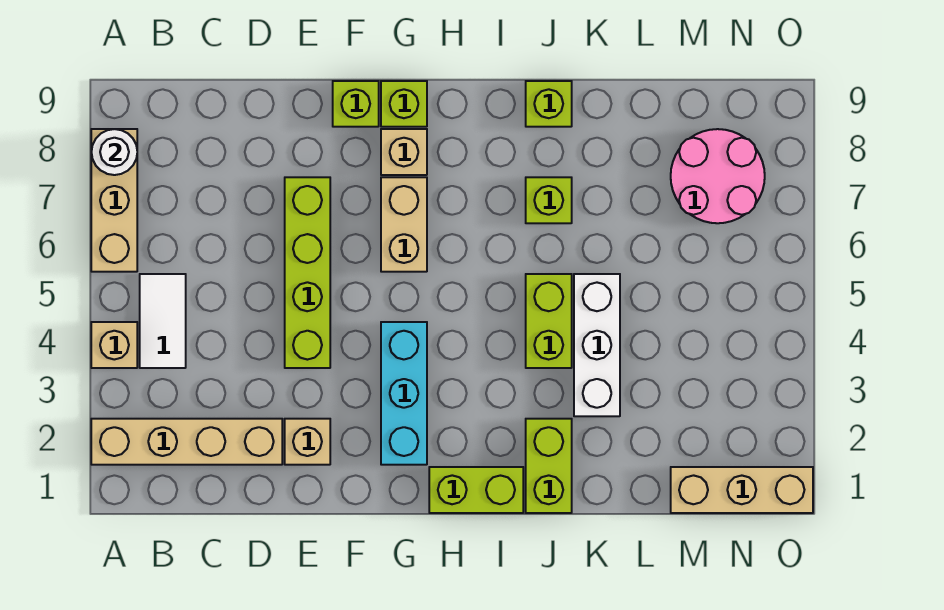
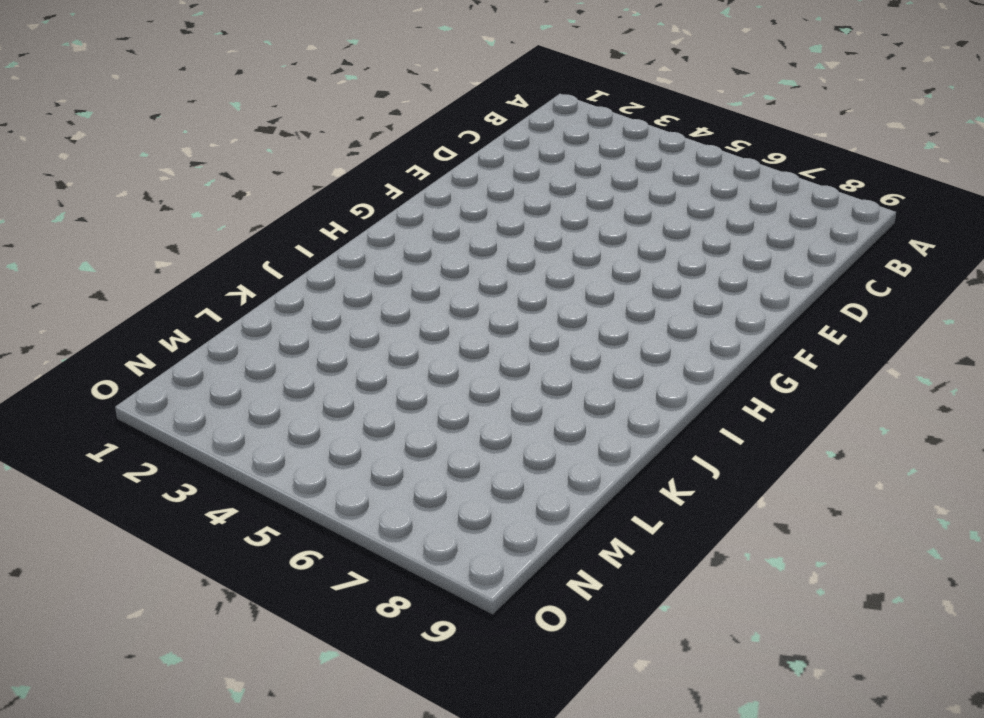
none -> tan brick A2:D2 level 1
none -> tan brick A4 level 1
none -> tan brick A6:A8 level 1

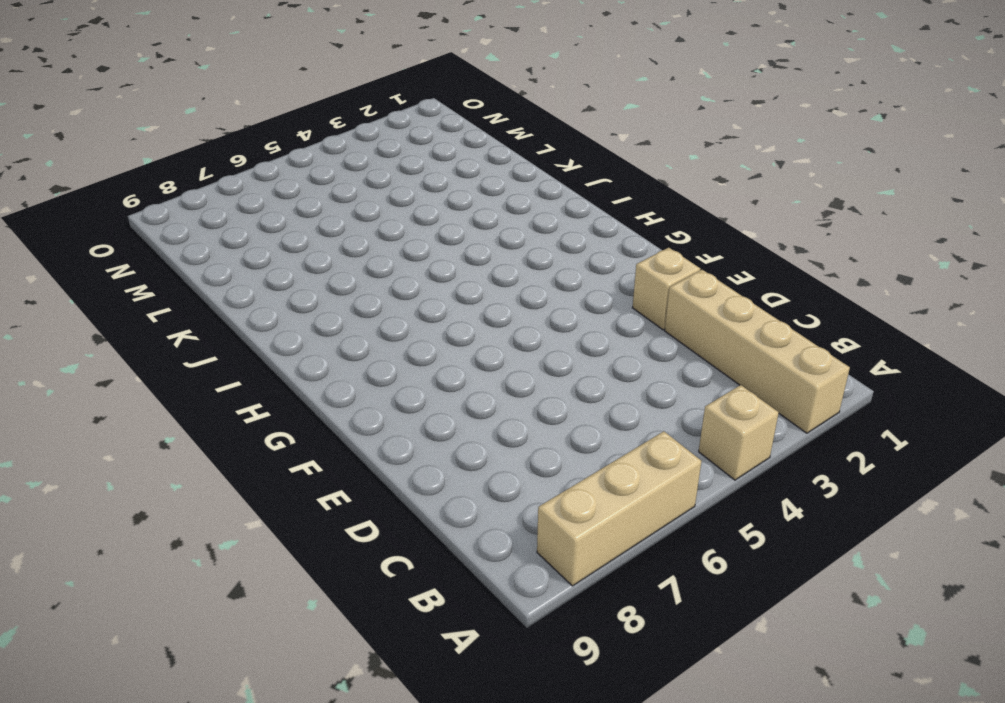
none -> white tile B4:B5 level 1
none -> lime brick E4:E7 level 1
none -> lime brick F9 level 1

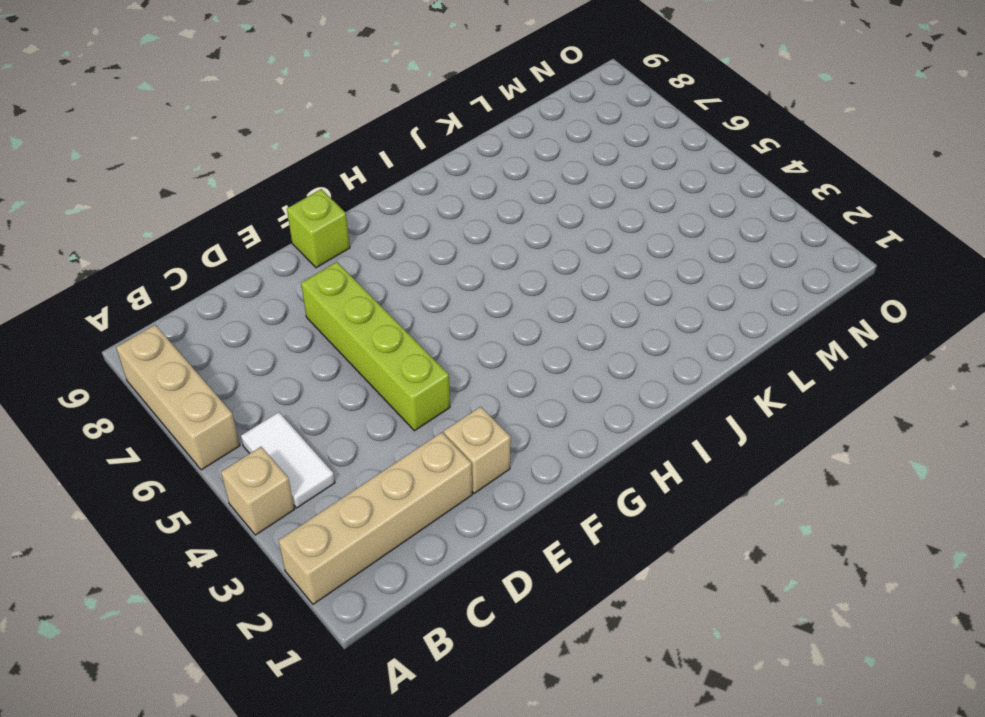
none -> cyan brick G2:G4 level 1
none -> tan brick G6:G7 level 1
none -> tan brick G8 level 1

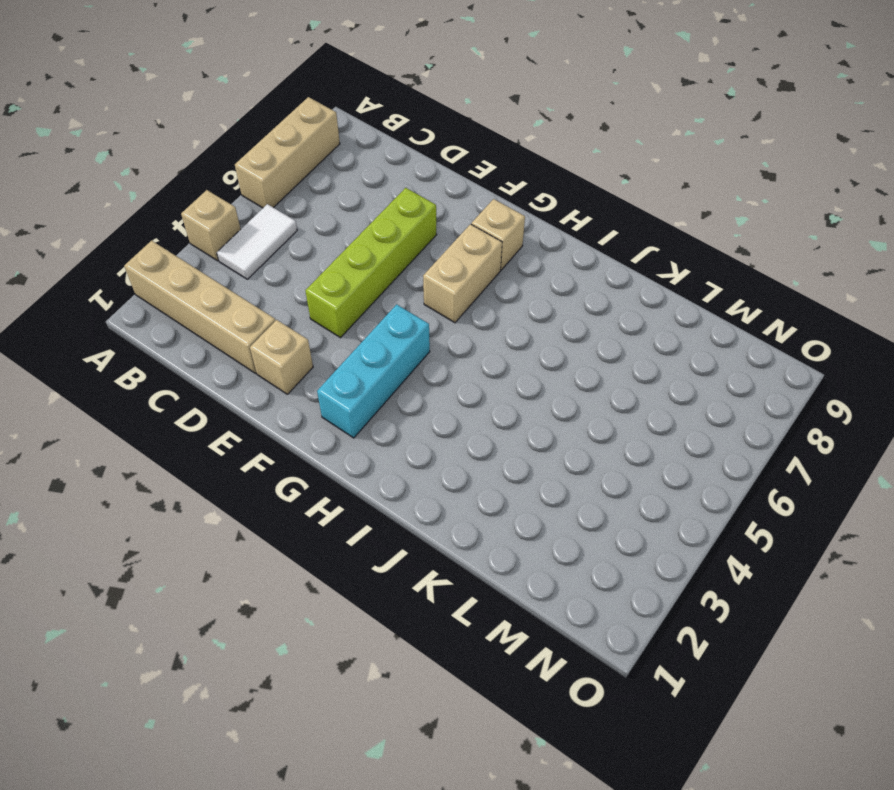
none -> lime brick F9 level 1
none -> lime brick G9 level 1
none -> lime brick H1:I1 level 1

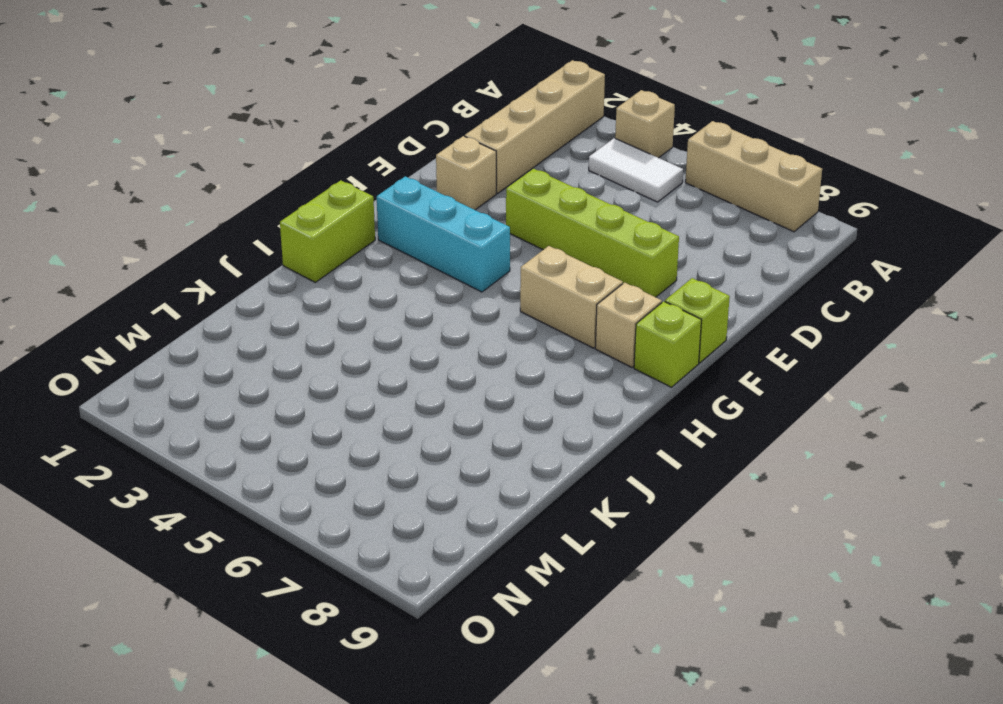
none -> lime brick J1:J2 level 1
none -> lime brick J4:J5 level 1
none -> lime brick J7 level 1

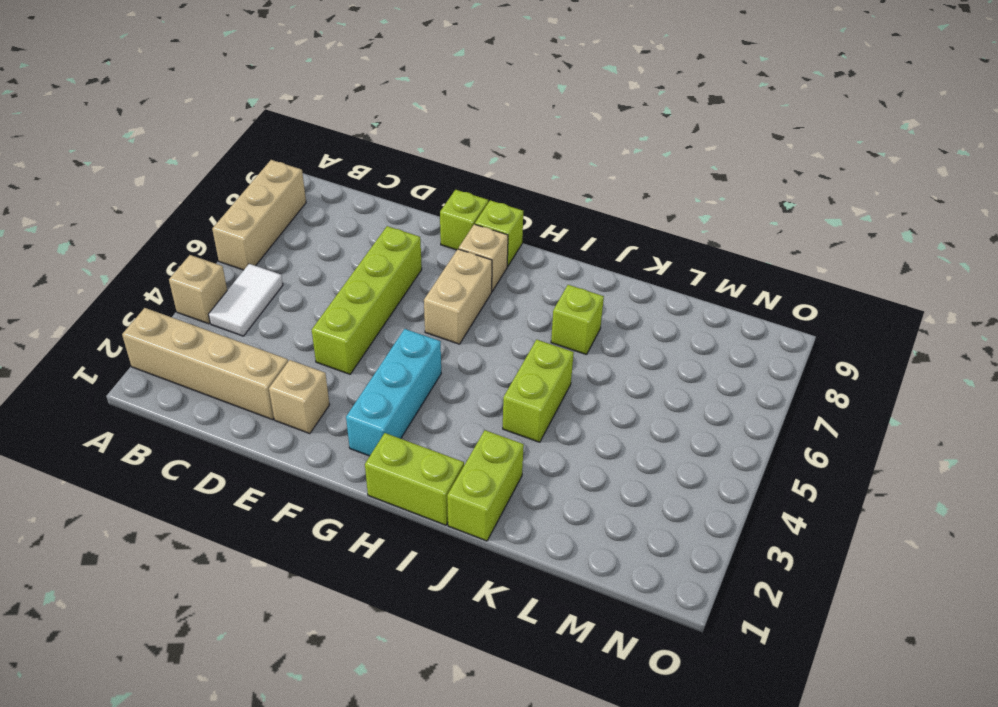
none -> lime brick J9 level 1
none -> white brick K3:K5 level 1
none -> tan brick M1:O1 level 1

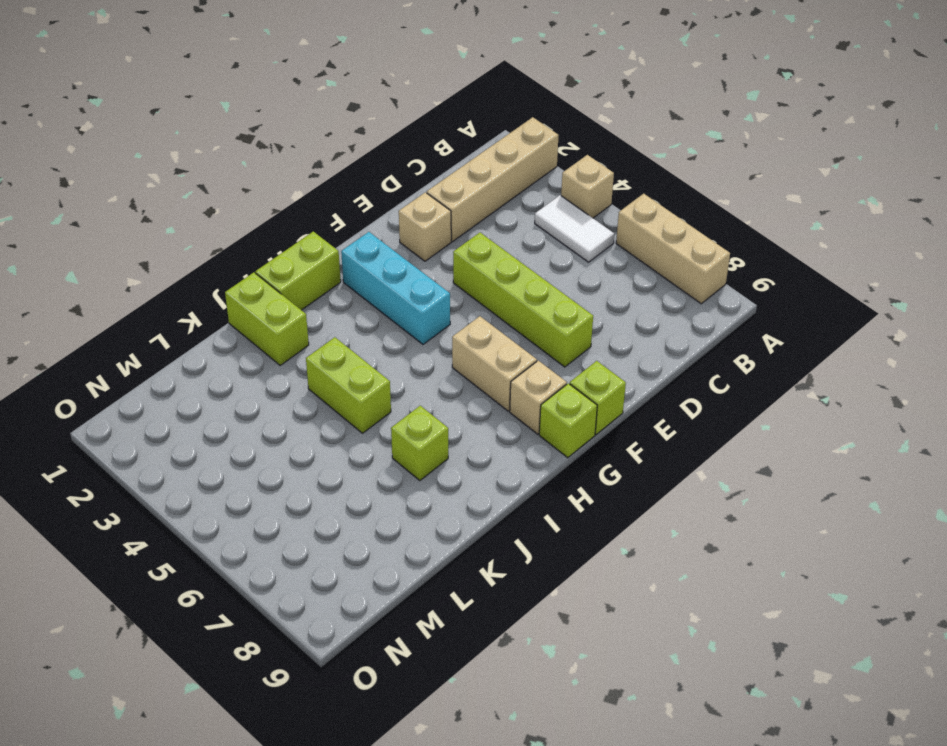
none -> lime brick J9 level 1
none -> white brick K3:K5 level 1
none -> tan brick M1:O1 level 1

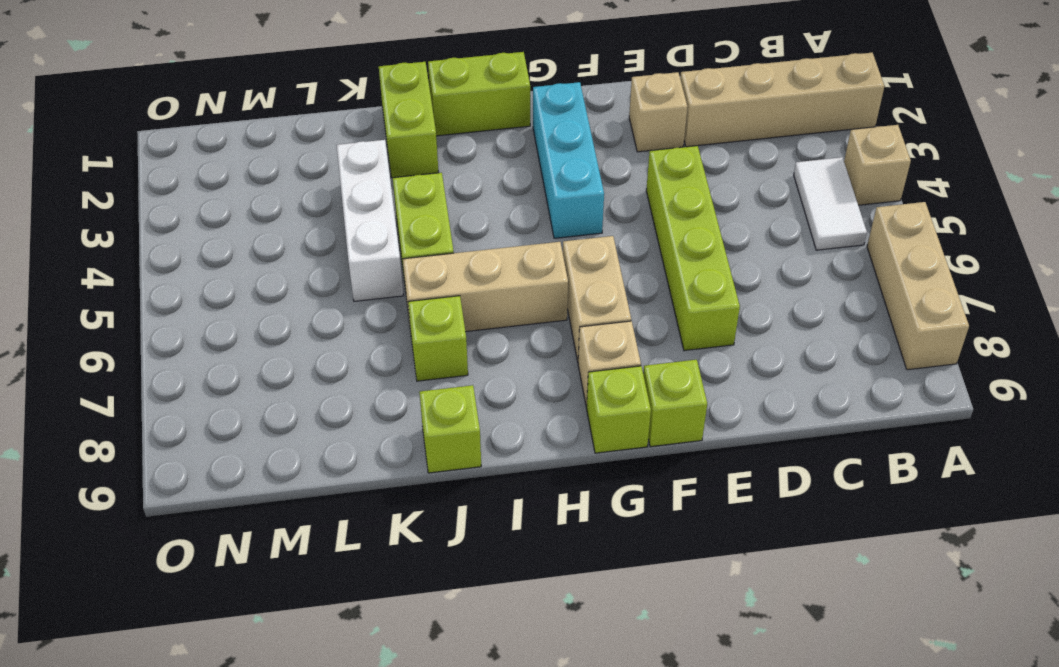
tan brick H6:J6 level 1 -> tan brick M1:O1 level 1
none -> pink round brick M7:N8 level 1
none -> white round brick A8 level 2

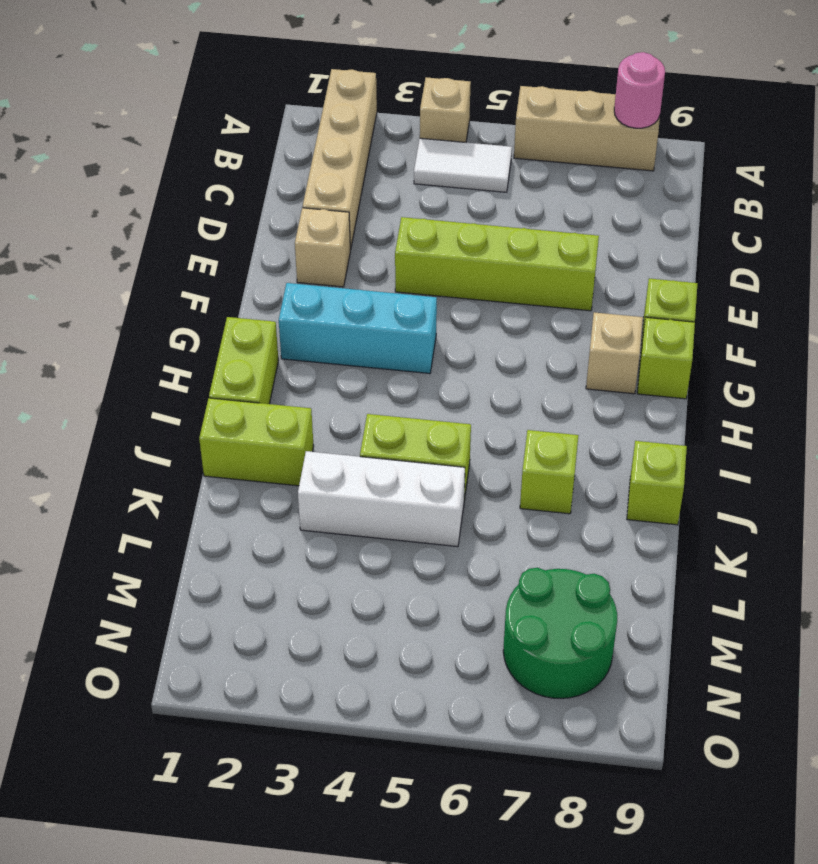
pink round brick A8 level 2 -> white round brick A8 level 2
green round brick M7:N8 level 1 -> pink round brick M7:N8 level 1
none -> tan brick G6:G7 level 1
none -> tan brick M1:O1 level 1

